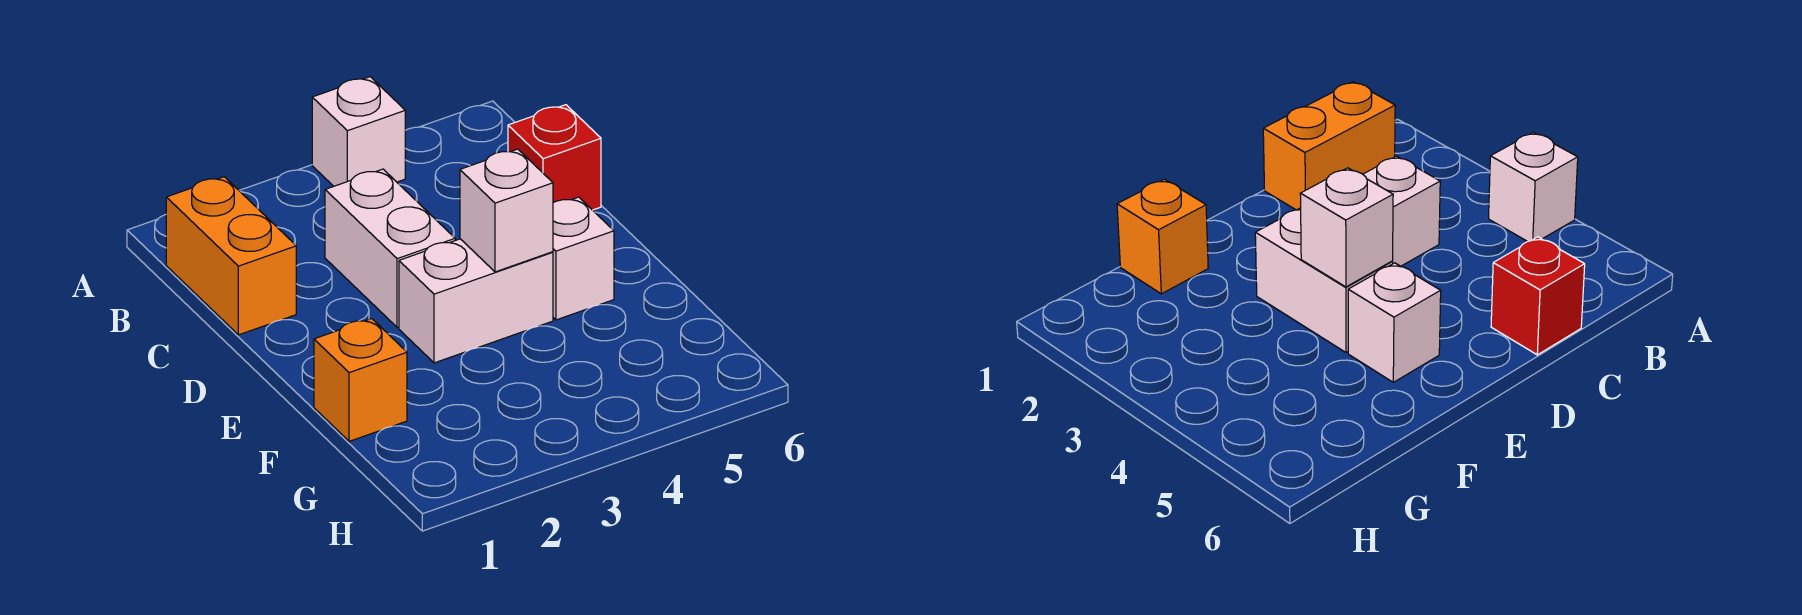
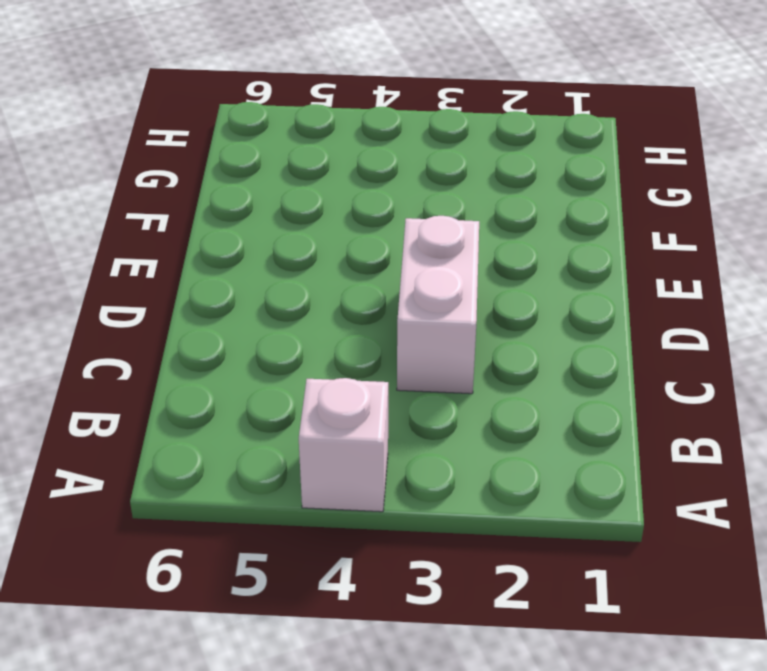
none -> orange brick B1:C1 level 1
none -> red brick C6 level 1

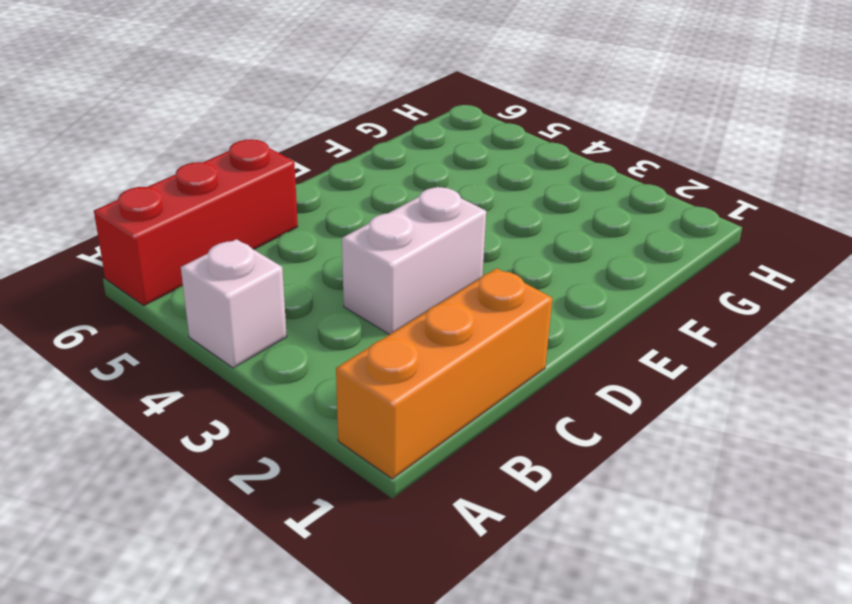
orange brick A1:C1 level 1 -> orange brick B1:C1 level 1
red brick A6:C6 level 1 -> red brick C6 level 1
none -> white brick E3:E4 level 1
none -> white brick E5 level 1

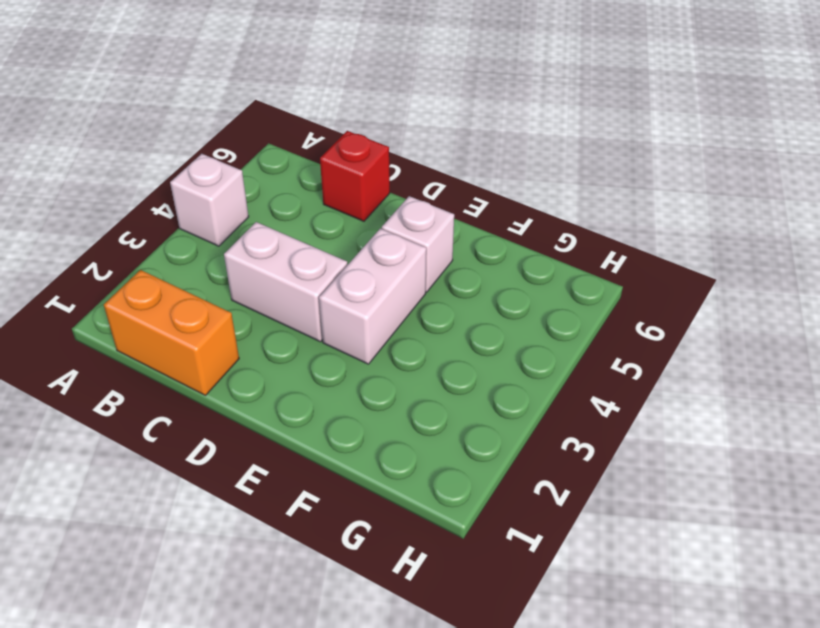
none -> orange brick F1 level 1
none -> white brick E4 level 2

